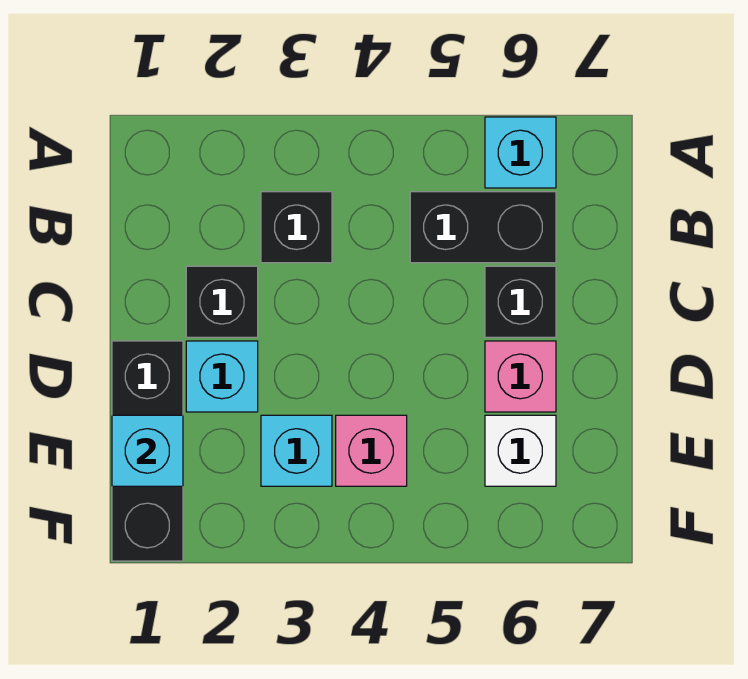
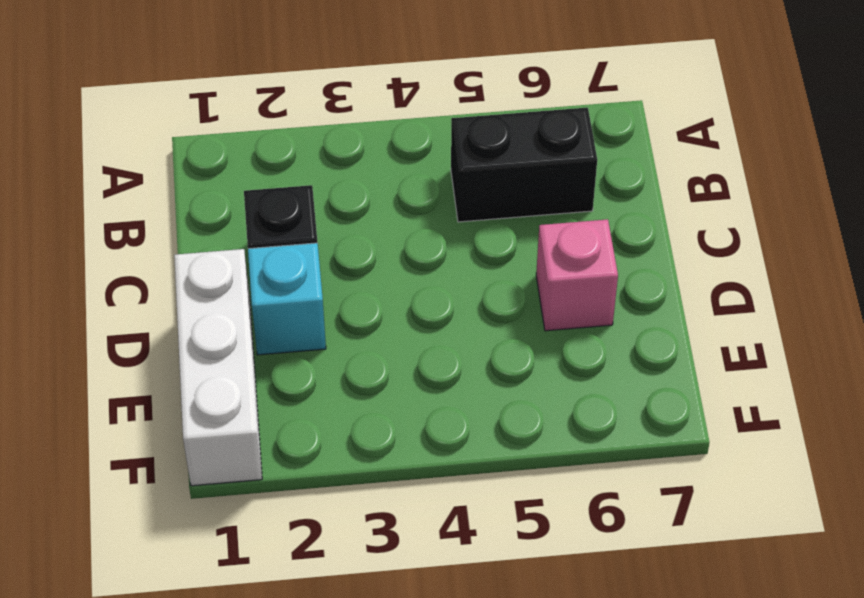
white brick D1:F1 level 1 -> black brick D1:F1 level 1
none -> cyan brick A6 level 1
none -> black brick B3 level 1
none -> black brick C6 level 1

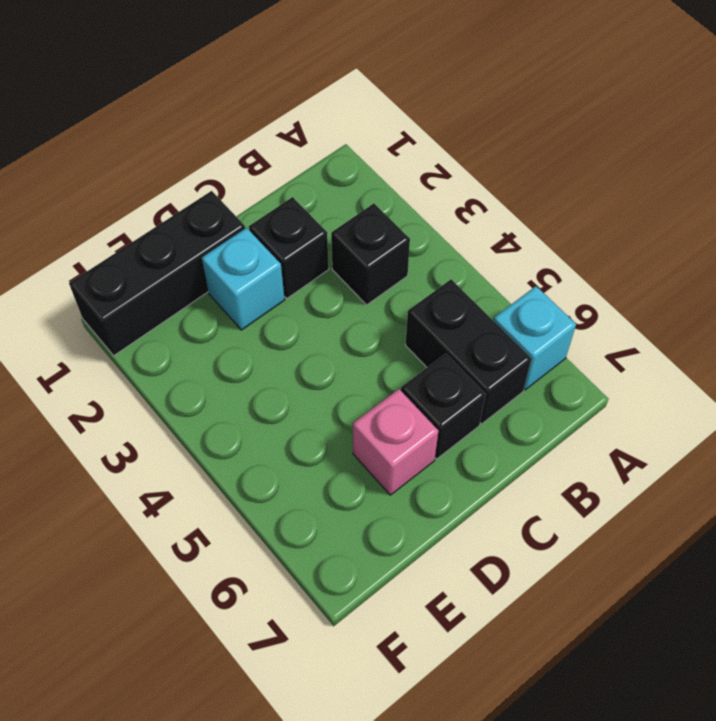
none -> cyan brick E3 level 1
none -> pink brick E4 level 1
none -> white brick E6 level 1

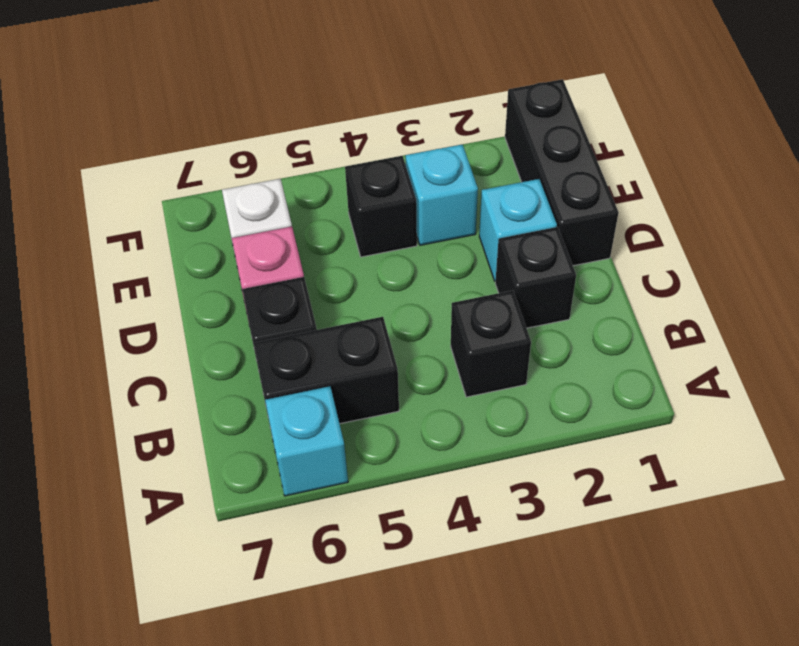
black brick E4 level 1 -> pink brick E4 level 1
none -> cyan brick E1 level 2

